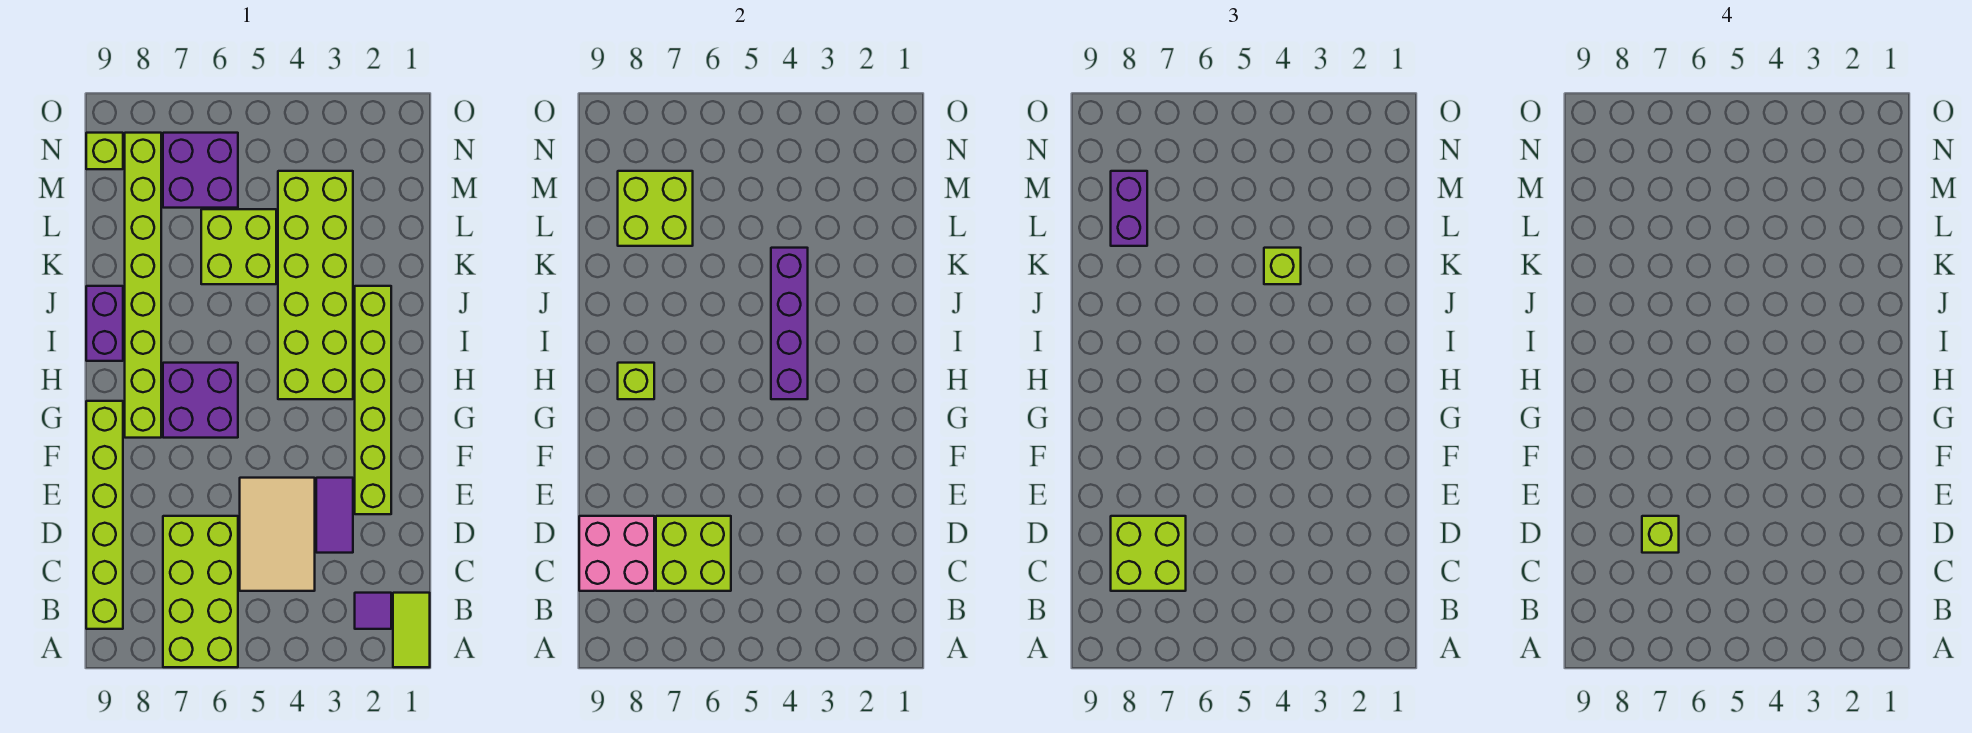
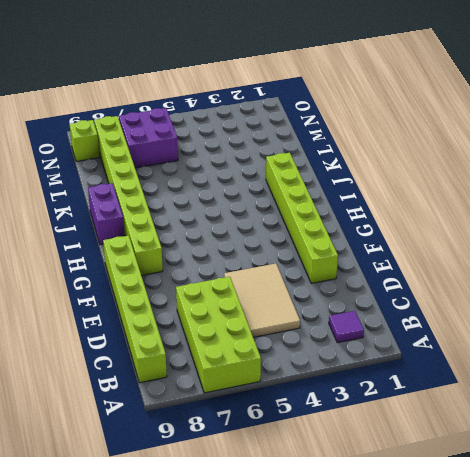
none -> lime tile A1:B1 level 1
none -> purple tile D3:E3 level 1
none -> purple brick G6:H7 level 1

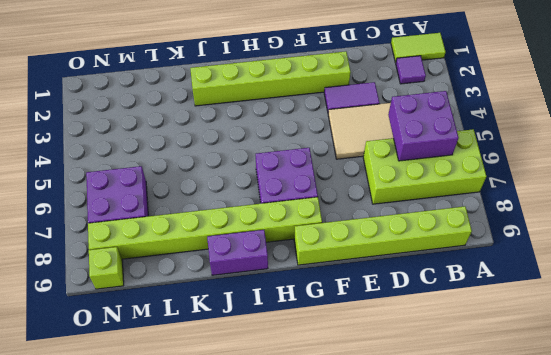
purple brick B5:C6 level 2 -> lime brick C6:D7 level 2
none -> lime brick H3:M4 level 1
none -> lime brick K5:L6 level 1
none -> pink brick C8:D9 level 2

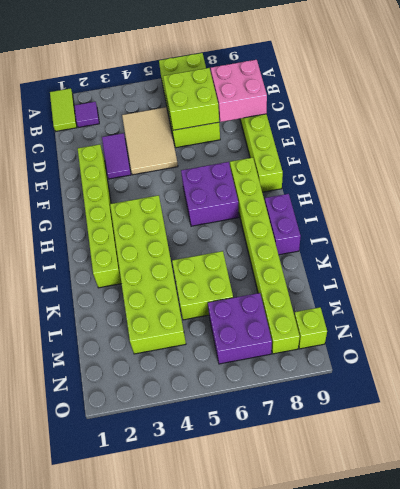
none -> purple brick H4:K4 level 2
none -> lime brick H8 level 2
none -> lime brick L7:M8 level 2

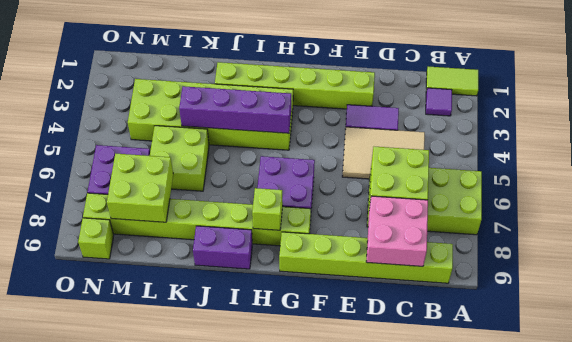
none -> lime brick C7:D8 level 3
none -> lime brick K4 level 3
none -> purple brick L8:M8 level 3

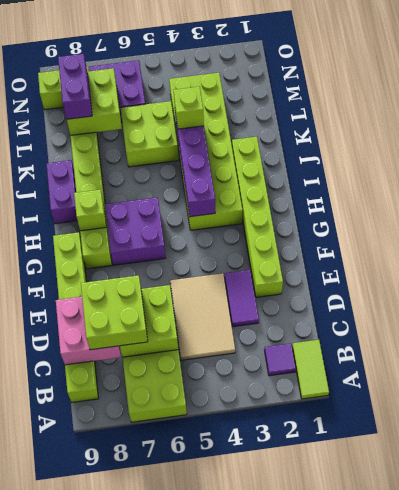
none -> lime brick D7 level 4

